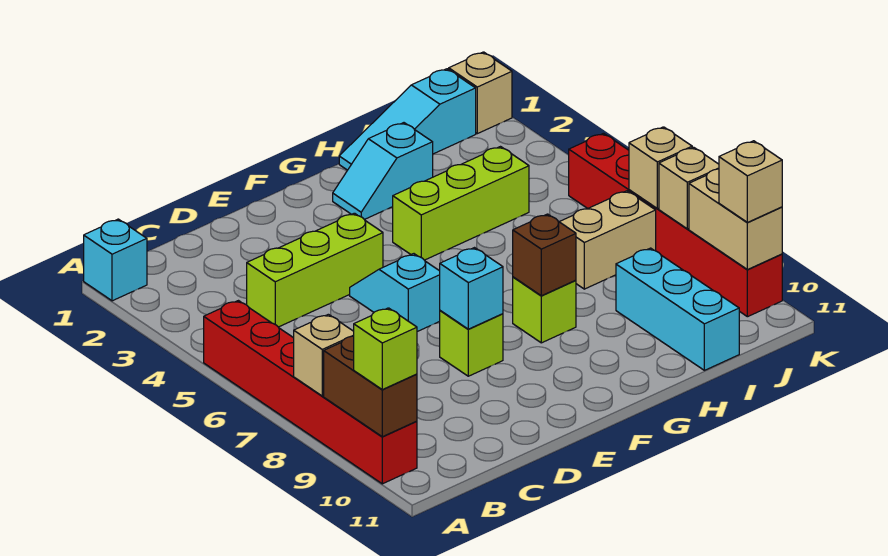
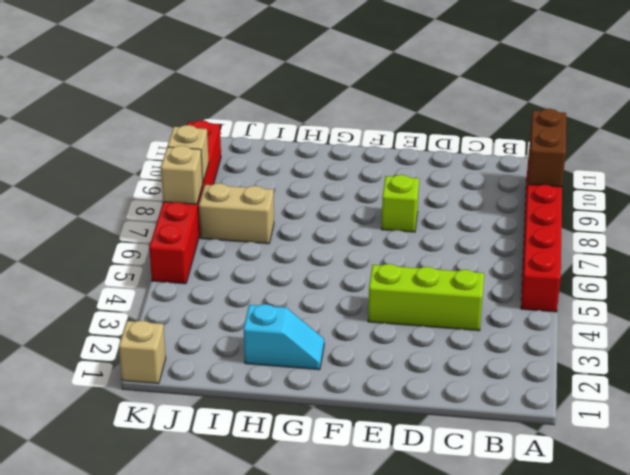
none -> cyan brick A1 level 1
none -> cyan slope E5:E6 level 1 top 6
none -> lime brick G4:I4 level 1

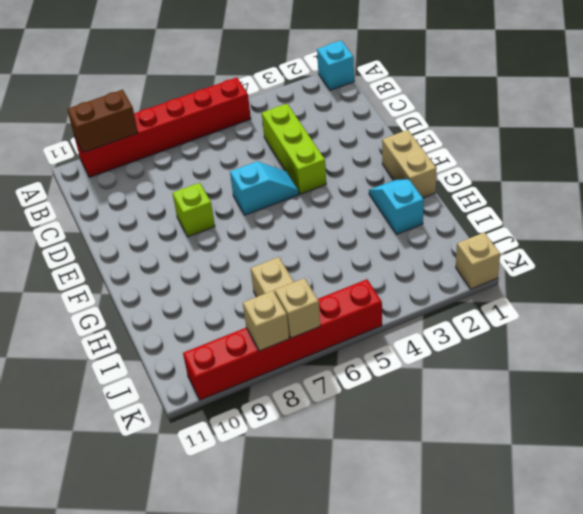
tan brick F1:G1 level 1 -> tan brick K9:K10 level 2
none -> lime brick G4:I4 level 1
none -> lime brick G8 level 1
none -> cyan slope H1:J1 level 1 top J

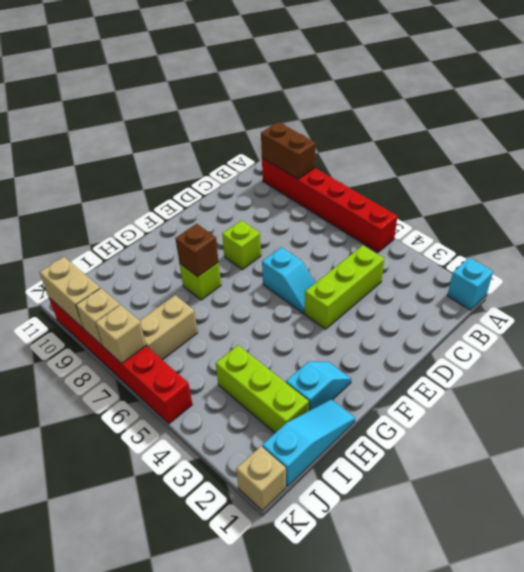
lime brick I2:I4 level 1 -> lime brick G4:I4 level 1
none -> cyan brick I9:I11 level 1
none -> tan brick A8 level 2
none -> cyan brick E8 level 2

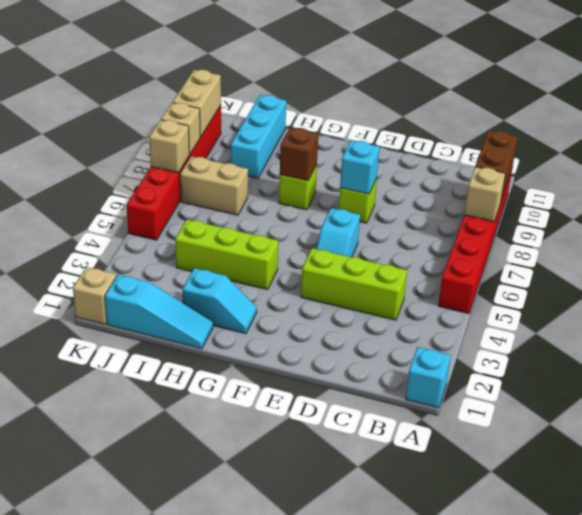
none -> lime brick A10 level 3
none -> tan brick K10 level 3

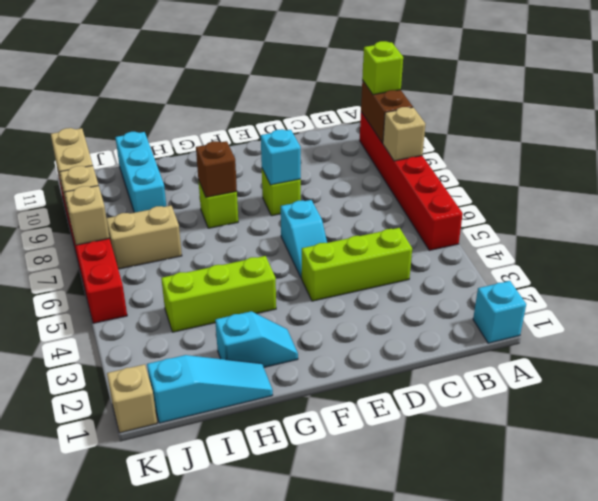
none -> tan brick K10 level 3

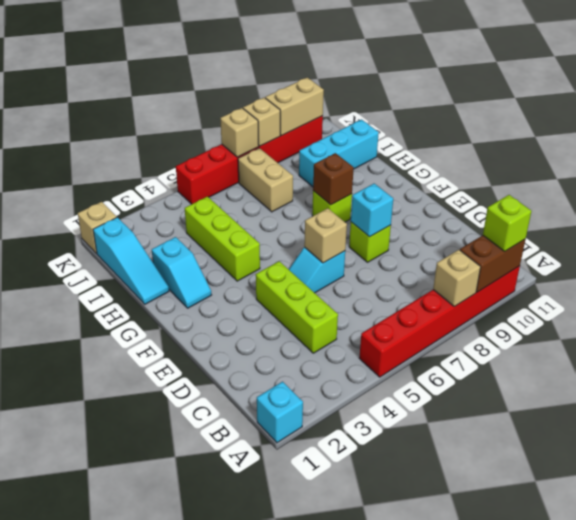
tan brick E6 level 2 -> tan brick K10 level 3

